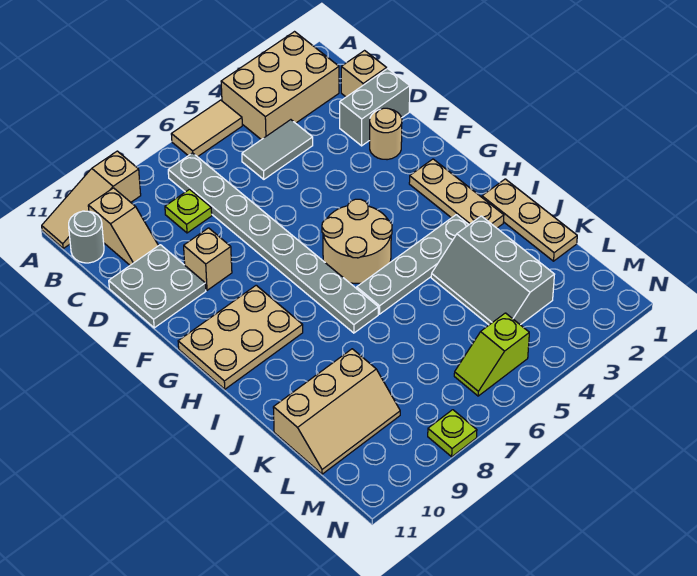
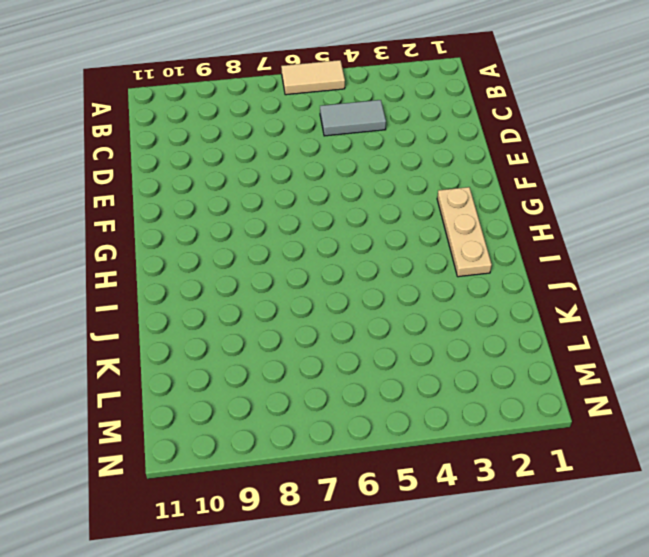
none -> tan brick A2:B4 level 1
none -> tan slope A9:A11 level 1 top 9
none -> grey plate B7:I7 level 1

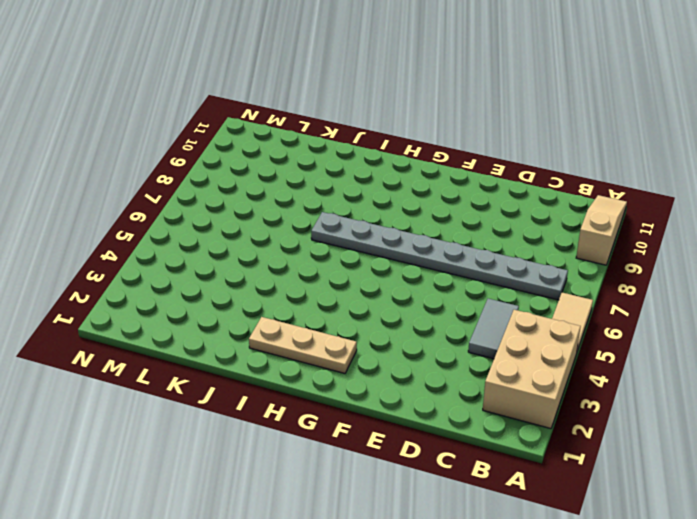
none -> tan slope B10:C10 level 1 top B
none -> grey round brick B11 level 1
none -> tan brick C1 level 1

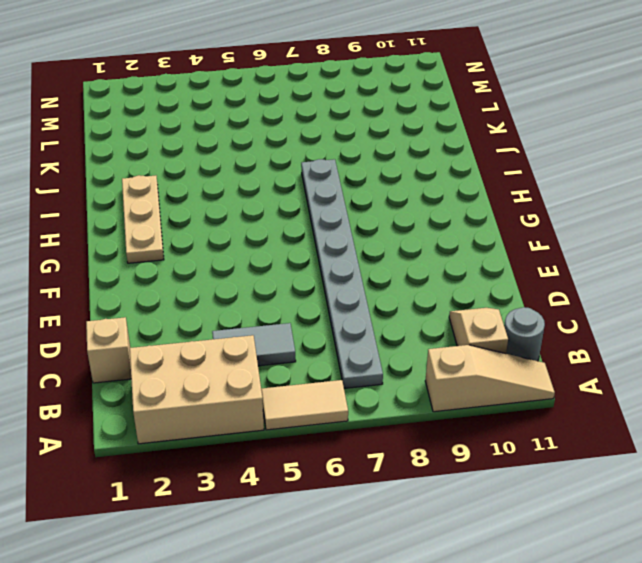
none -> lime plate C8 level 1
none -> grey brick D1:D2 level 1
none -> grey plate D10:E11 level 1

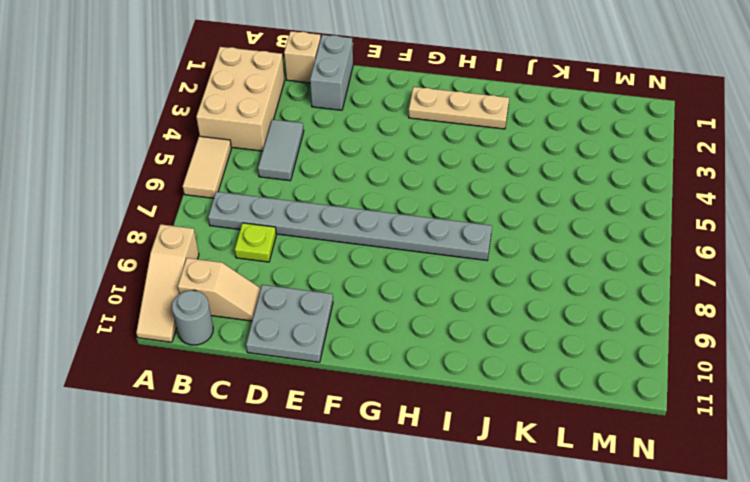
none -> tan round brick E2 level 1
none -> tan brick E9 level 1
none -> tan round brick G5:H6 level 1

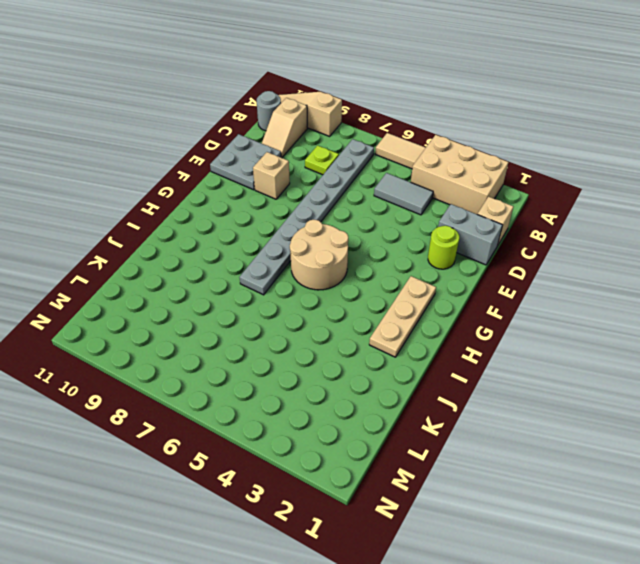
lime round brick E2 level 1 -> tan round brick E2 level 1
none -> tan plate G9:H11 level 1
none -> tan plate I1:K1 level 1
none -> grey plate I3:I6 level 1

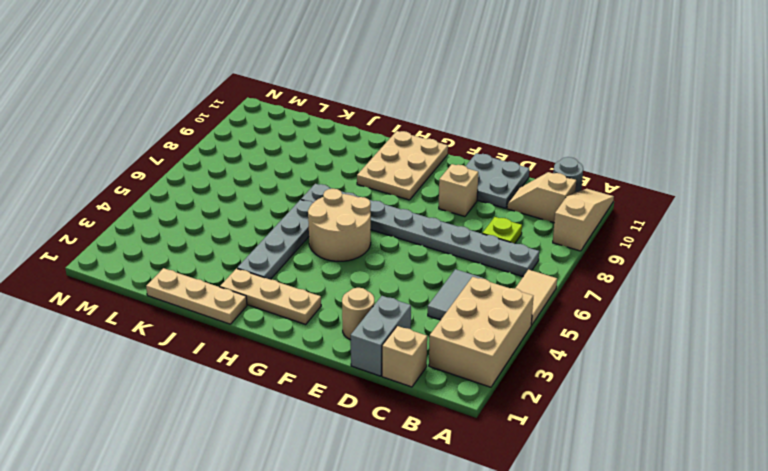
none -> grey slope J3:L4 level 1 top 3
none -> tan slope K9:L11 level 1 top K
none -> lime slope M5:M6 level 1 top 5

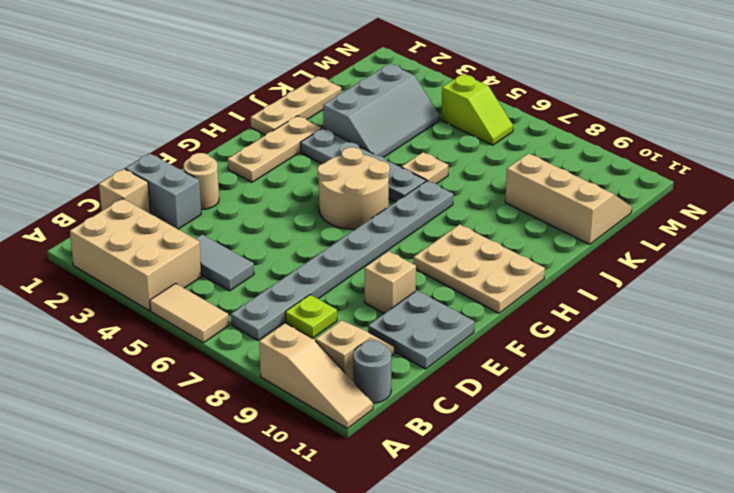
tan plate J6 level 1 -> none
none -> lime plate N8 level 1

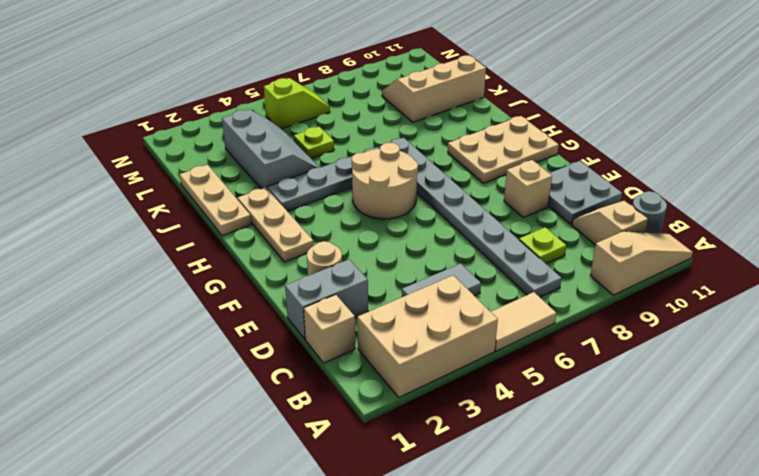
lime plate K5 level 1 -> lime plate N8 level 1

